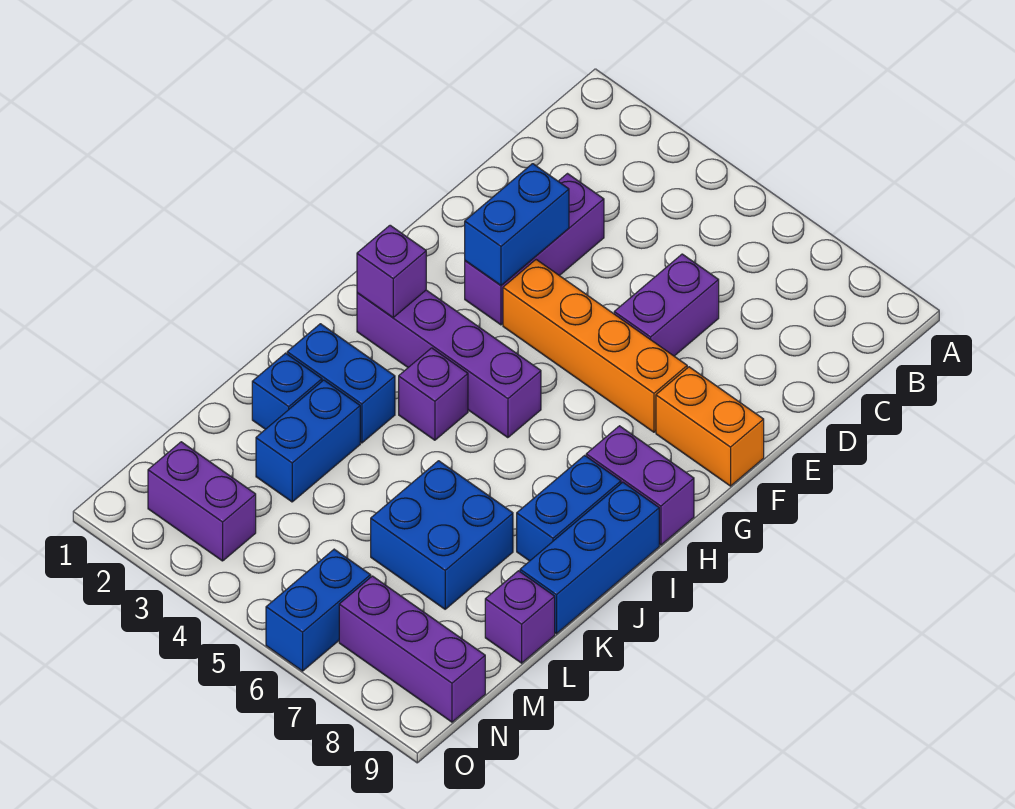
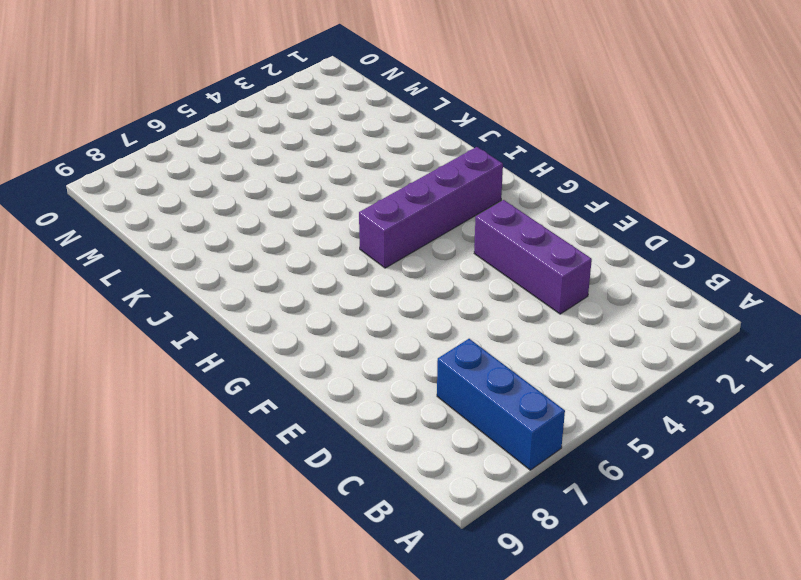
blue brick A7:C7 level 1 -> blue brick I9:K9 level 1
none -> purple brick D6:E6 level 1
none -> orange brick F4:F7 level 1
none -> orange brick F8:F9 level 1

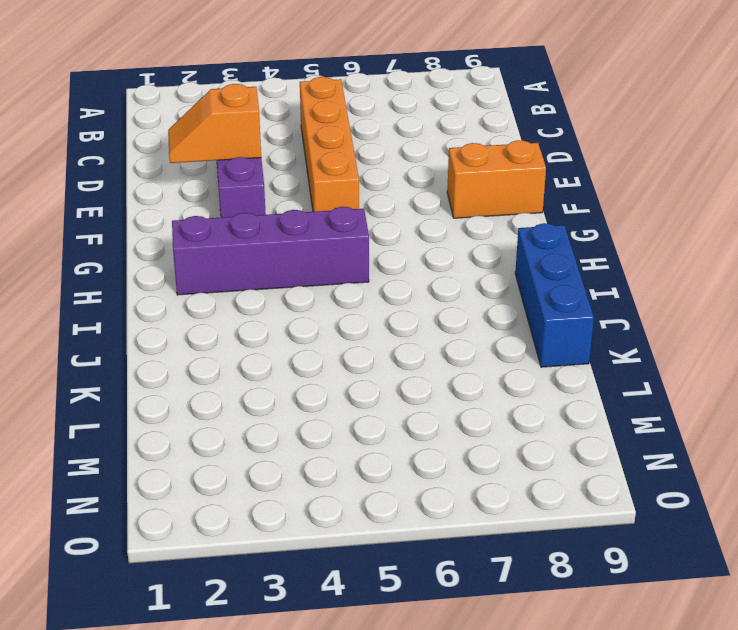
orange brick C5:F5 level 1 -> orange brick F4:F7 level 1
orange slope E2:E3 level 2 top 3 -> blue brick E3:F3 level 2
none -> purple brick D6:E6 level 1
none -> purple brick H8:H9 level 1
none -> purple brick I4 level 1

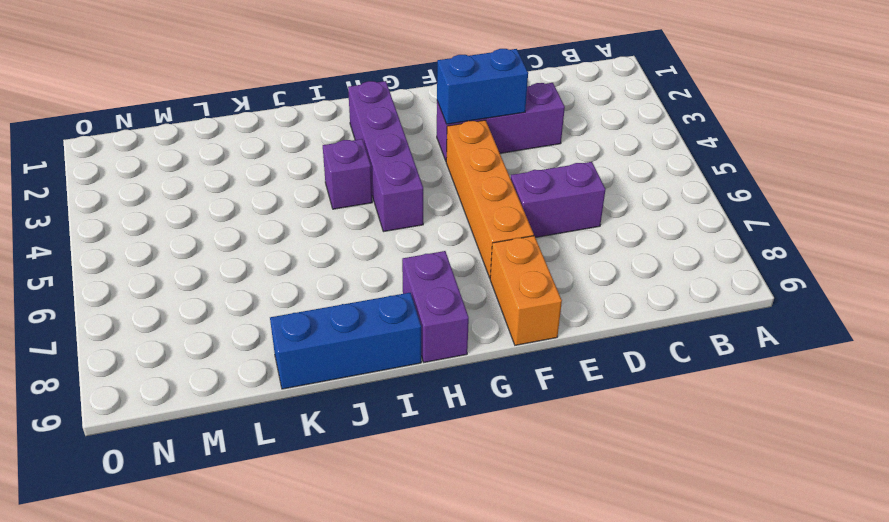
none -> blue brick I8:J8 level 1
none -> blue brick J2:J3 level 1
none -> blue brick K2 level 1

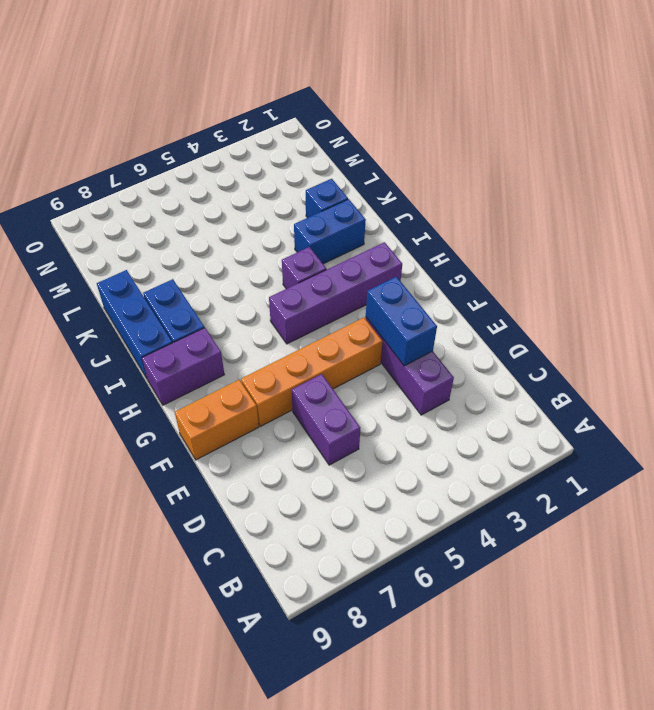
none -> blue brick K3:L3 level 1
none -> blue brick K6:L7 level 1
none -> purple brick L9 level 1

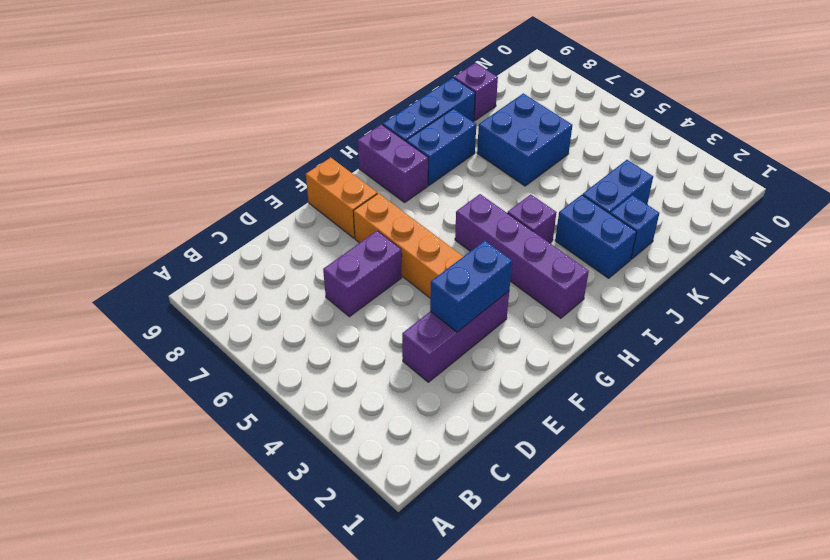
none -> purple brick N2:N3 level 1
none -> blue brick N6:O6 level 1
none -> purple brick N7:N9 level 1

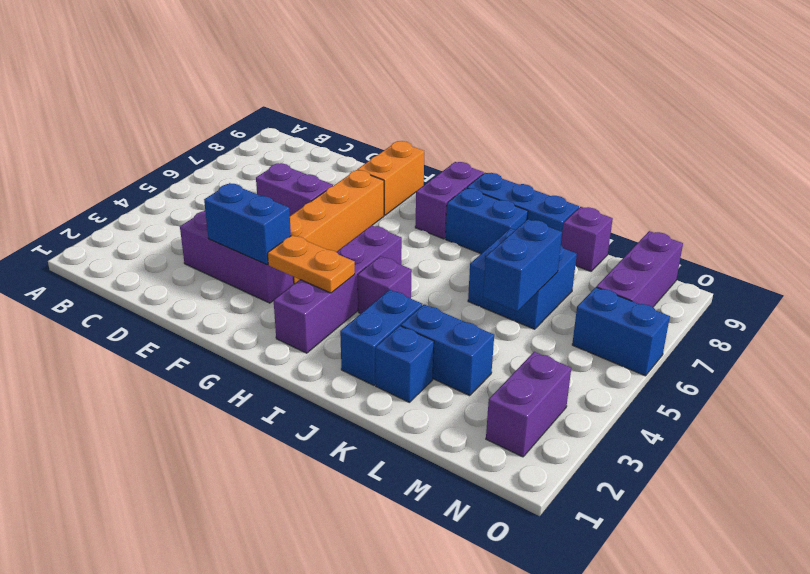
orange plate G3:H3 level 2 -> none
blue brick L5:L6 level 2 -> none
none -> purple brick H2 level 2

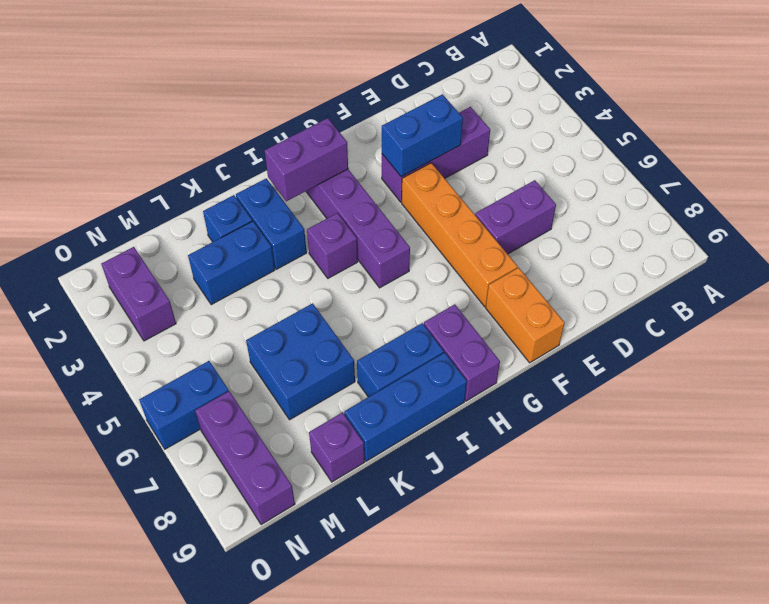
purple brick H2:I2 level 2 -> purple brick H2 level 2

